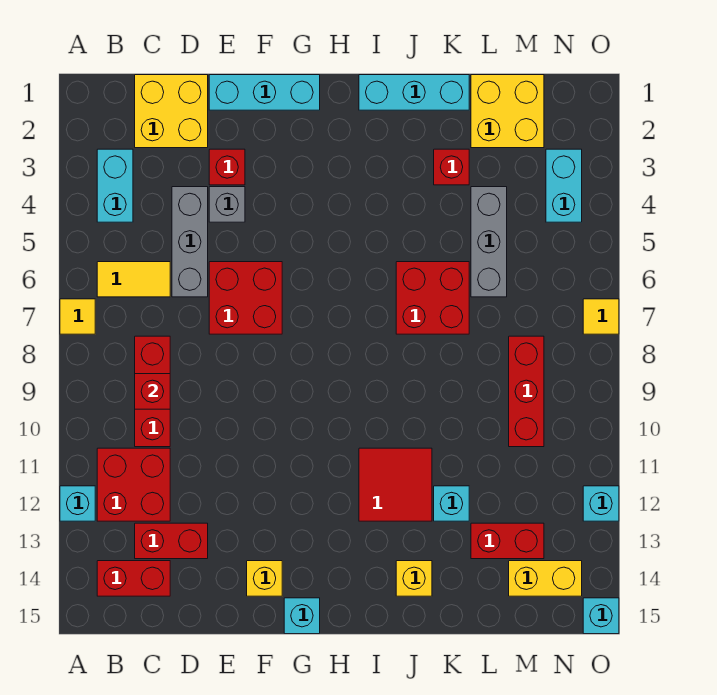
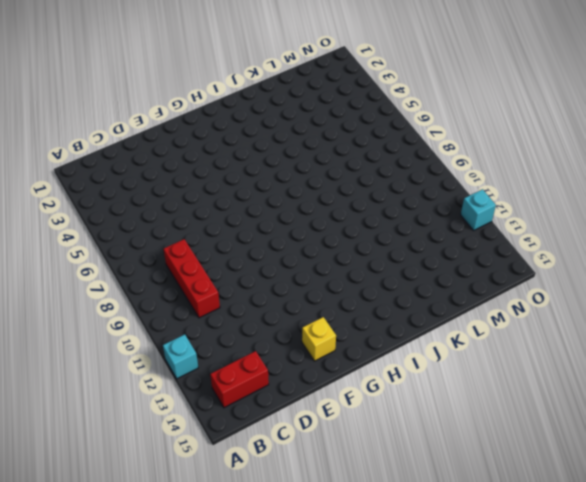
none -> yellow tile A7 level 1
none -> cyan brick B3:B4 level 1
none -> yellow tile B6:C6 level 1
none -> red brick B11:C12 level 1

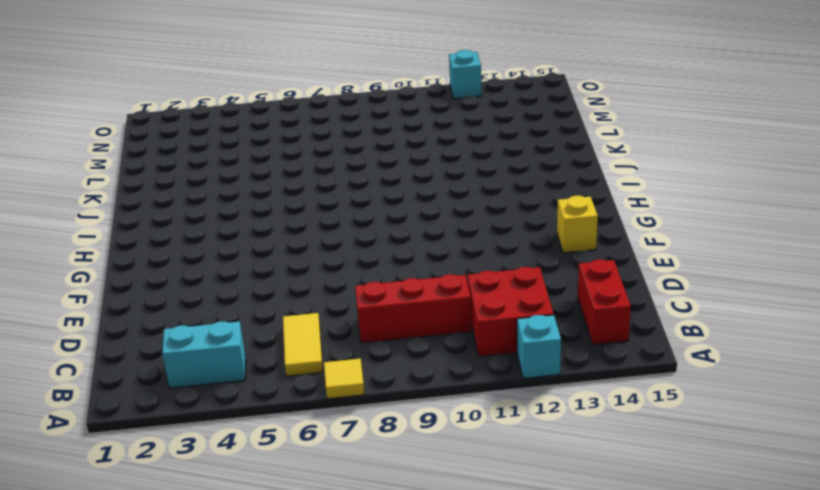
none -> yellow brick C1:D2 level 1
none -> red brick C13:D13 level 1
none -> grey brick D4:D6 level 1
none -> cyan brick E1:G1 level 1

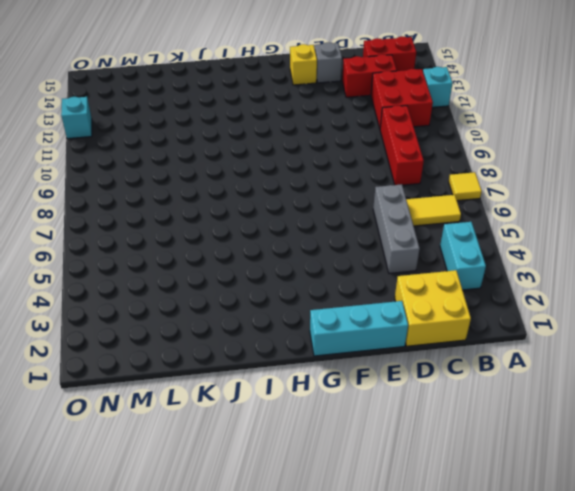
grey brick E14 level 1 -> grey brick E4 level 1
none -> red brick E3 level 1
none -> red brick E6:F7 level 1
none -> cyan brick G15 level 1
none -> cyan brick I1:K1 level 1

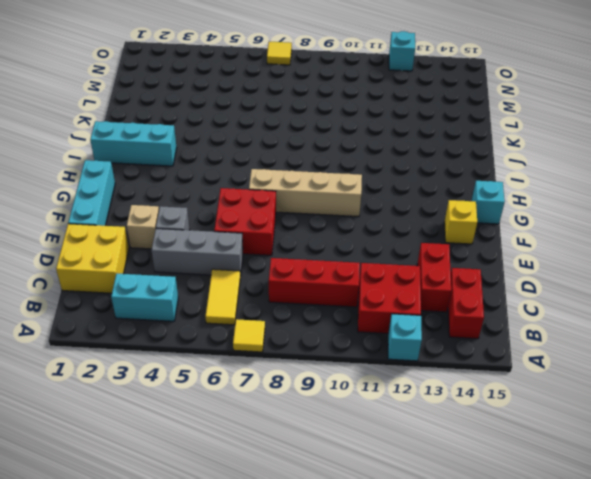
tan brick E3 level 1 -> red brick E3 level 1
tan brick G7:G10 level 1 -> none
cyan brick I1:I3 level 1 -> cyan brick I1:K1 level 1
none -> red tile I11:J12 level 1
none -> red brick J6:K7 level 1
none -> yellow brick J14 level 1
none -> red brick K3 level 1

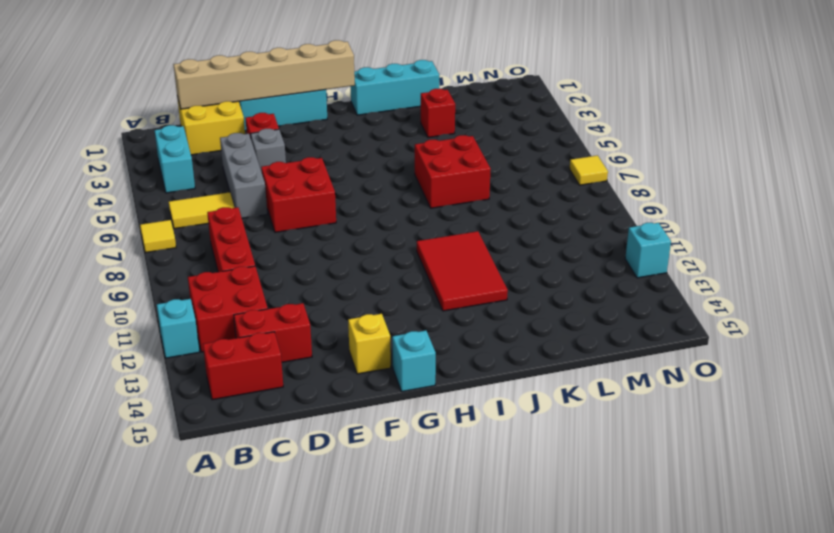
tan brick C1:H1 level 2 -> none
red tile I10:J12 level 1 -> red tile I11:J12 level 1
none -> yellow brick J14 level 1
none -> cyan brick K12 level 1
none -> yellow brick L1:M2 level 1
none -> grey brick L4:L6 level 1

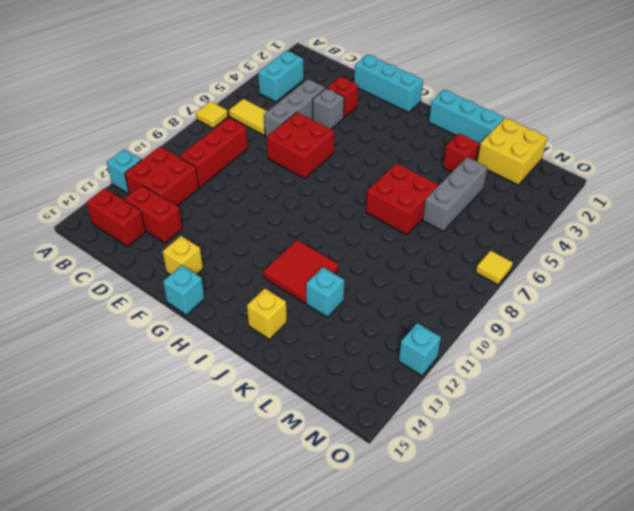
none -> yellow brick C1:D2 level 1
none -> red brick L13:M13 level 1
none -> red brick M8:M10 level 1
none -> yellow brick M14:N14 level 1

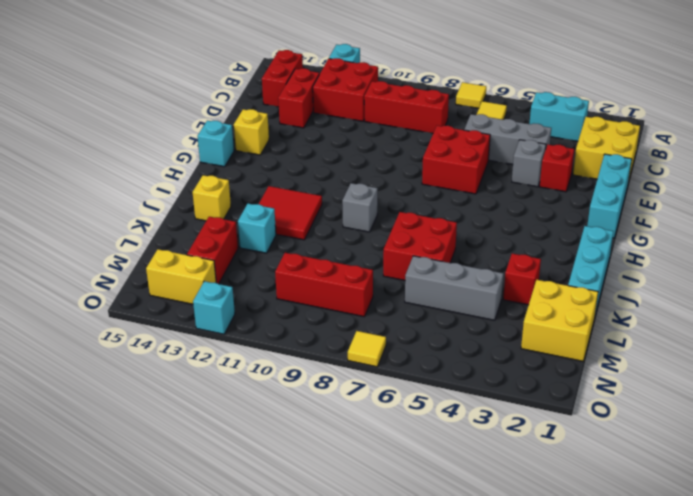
grey brick I9 level 1 -> none
yellow brick N13:N14 level 1 -> yellow brick M14:N14 level 1
none -> cyan brick N3:N4 level 1
none -> cyan brick O15 level 1
none -> red brick C9 level 2

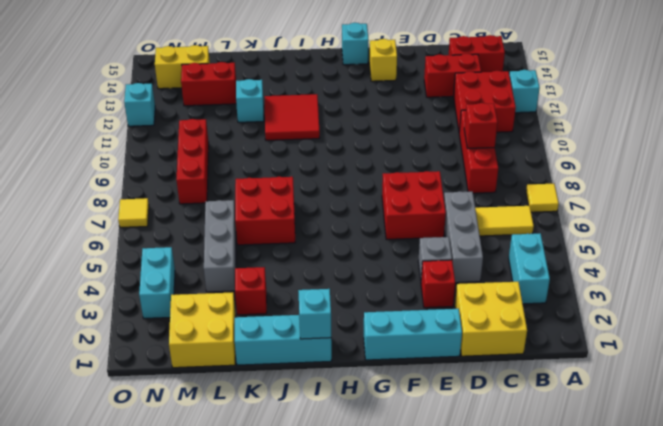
cyan brick I1 level 2 -> cyan brick O15 level 1
none -> yellow brick J14 level 1

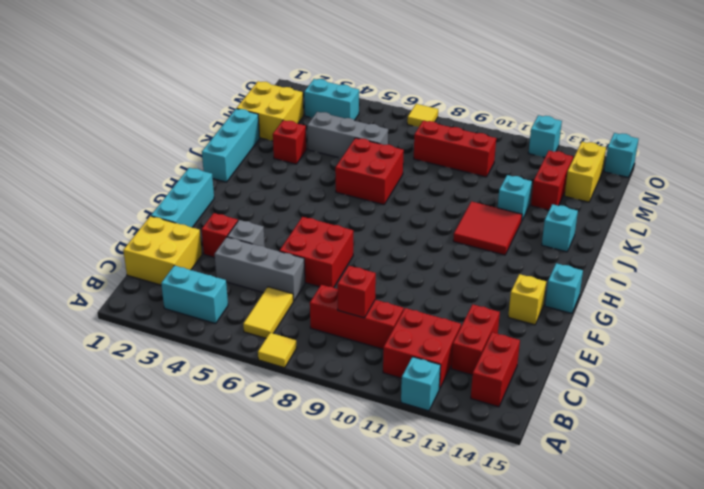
cyan brick J14 level 1 -> yellow brick J14 level 1

